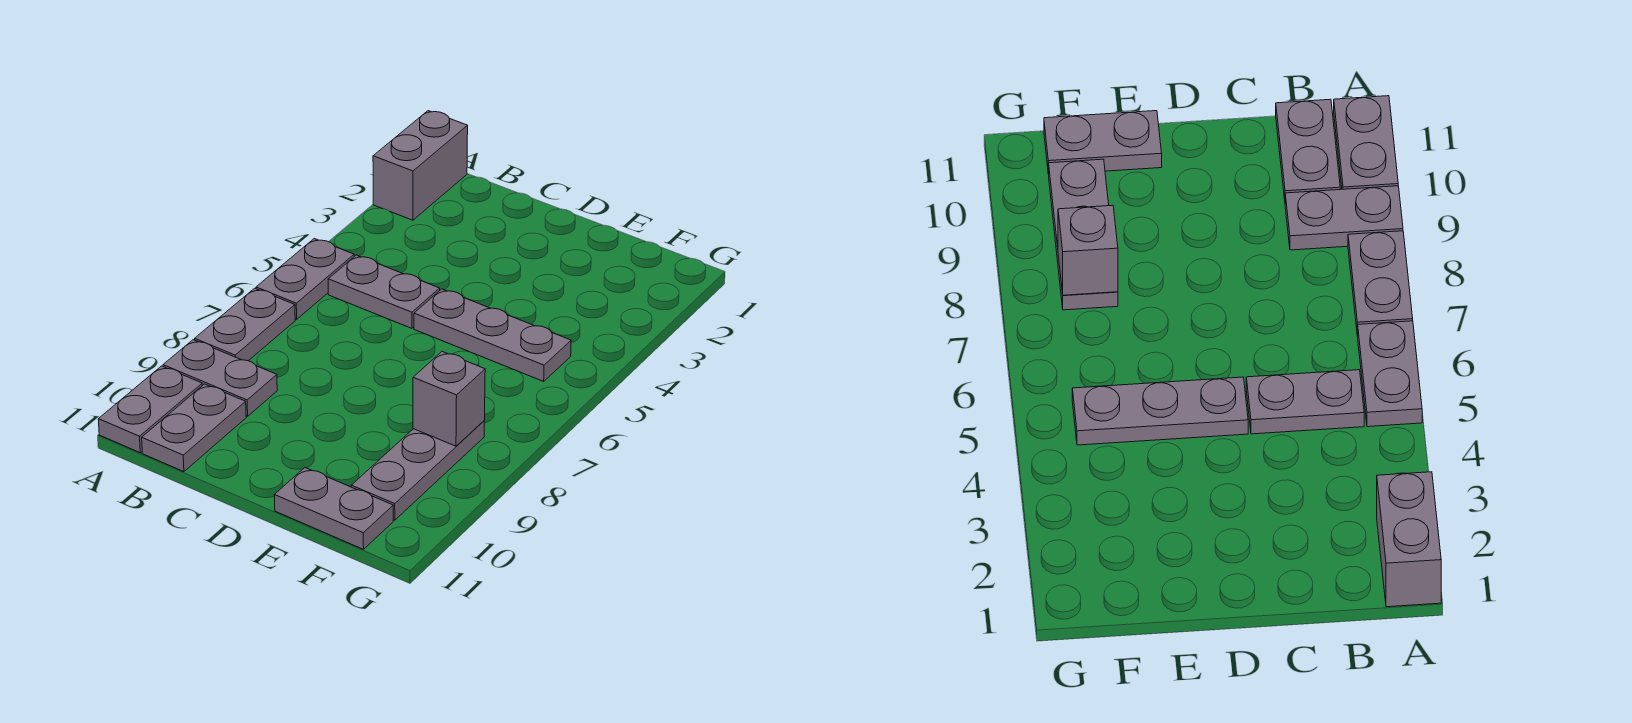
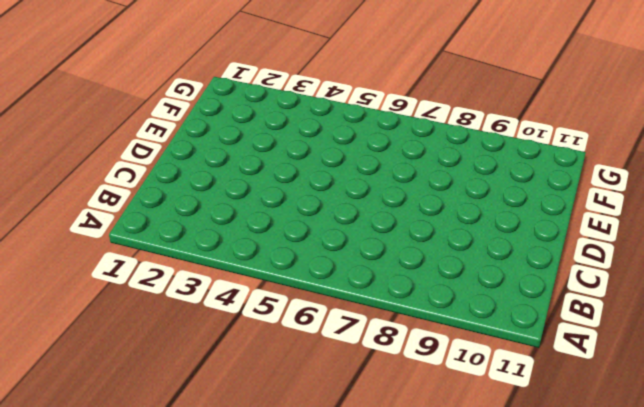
none -> grey brick A1:A2 level 1
none -> grey plate A5:A6 level 1

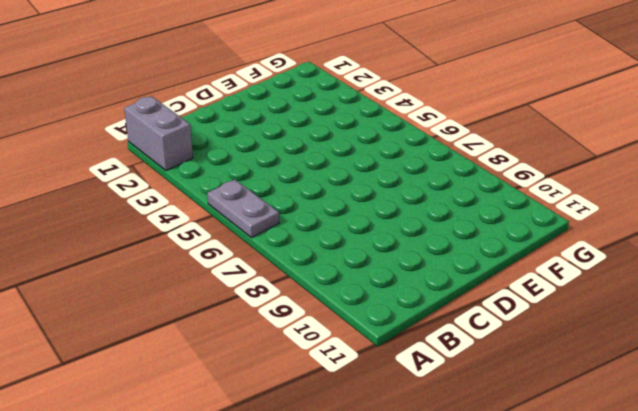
none -> grey plate A7:A8 level 1
none -> grey plate A9:B9 level 1

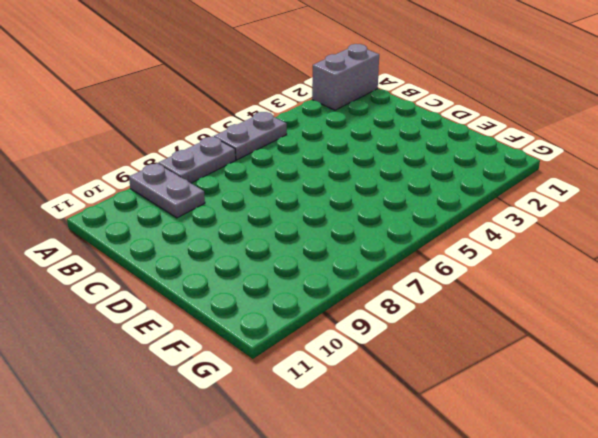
none -> grey plate A10:A11 level 1
none -> grey plate B5:C5 level 1

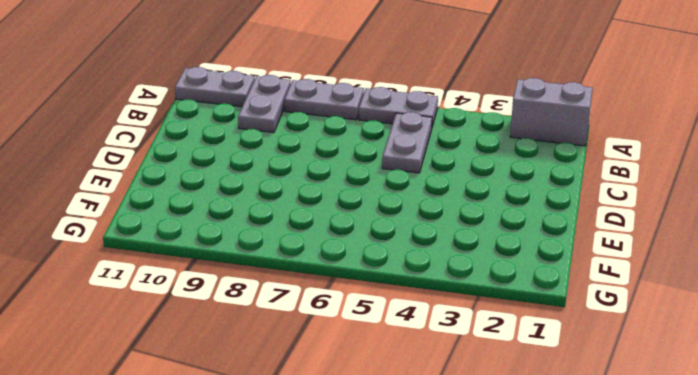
none -> grey plate B10:B11 level 1
none -> grey plate D5:F5 level 1

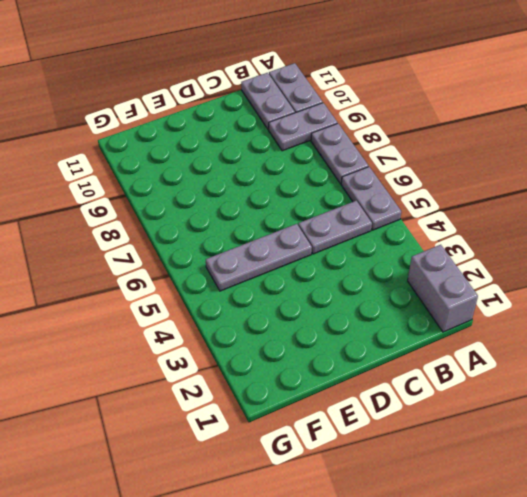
none -> grey plate E11:F11 level 1
none -> grey plate F8:F10 level 1

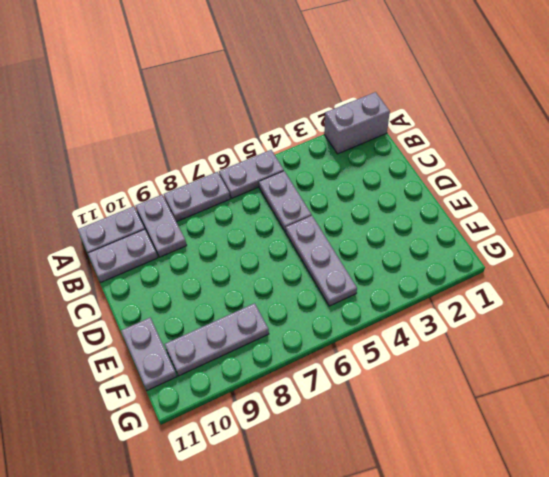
none -> grey brick F8 level 2

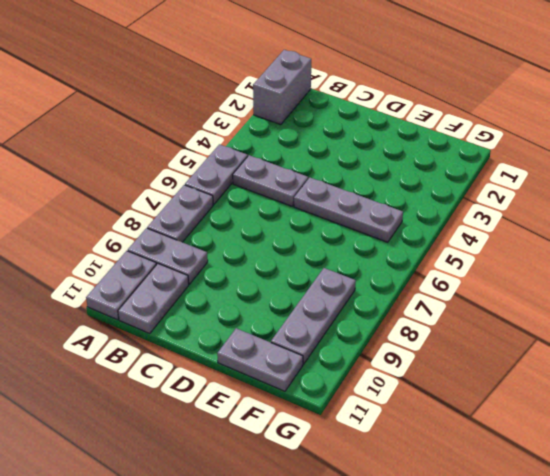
none -> grey brick F8 level 2

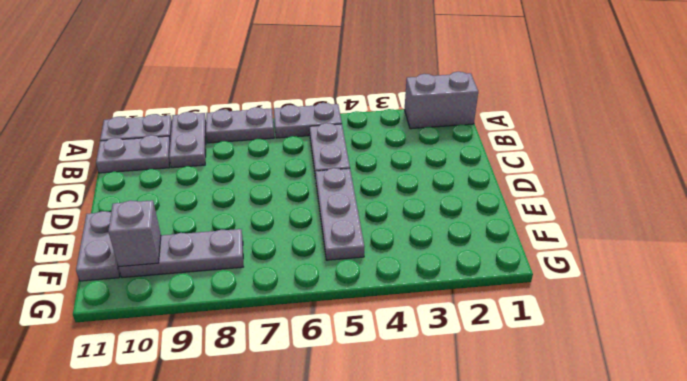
grey brick F10 level 2 -> grey brick F8 level 2

